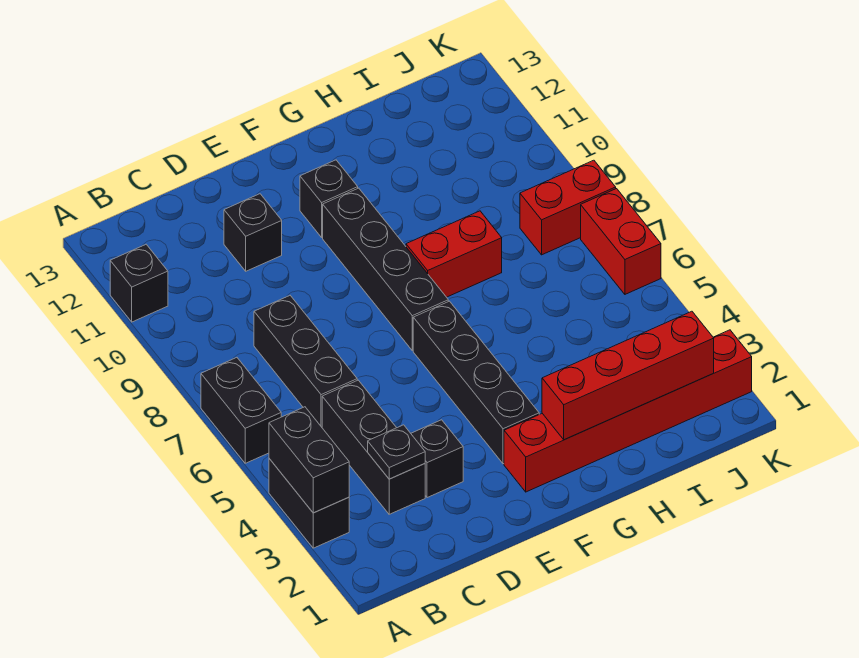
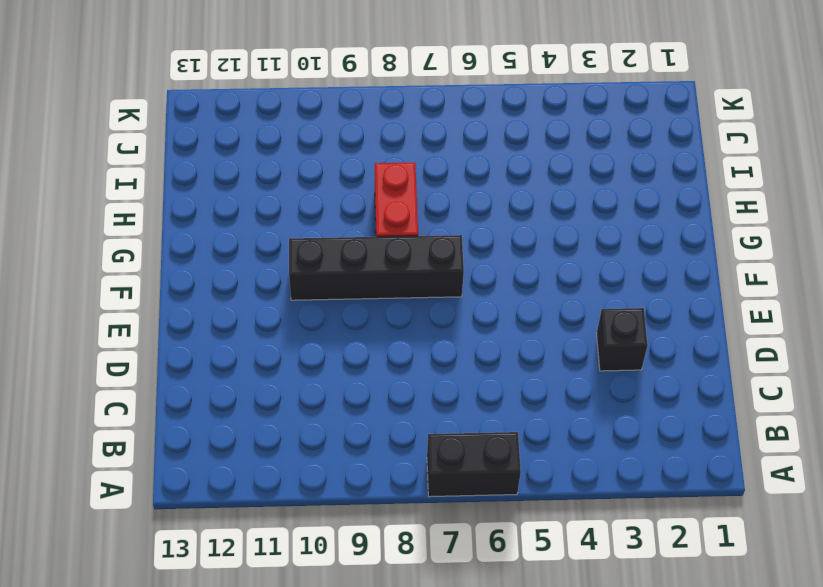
none -> black brick A3:A4 level 1
none -> black brick A11 level 1
none -> black brick C3:C5 level 1

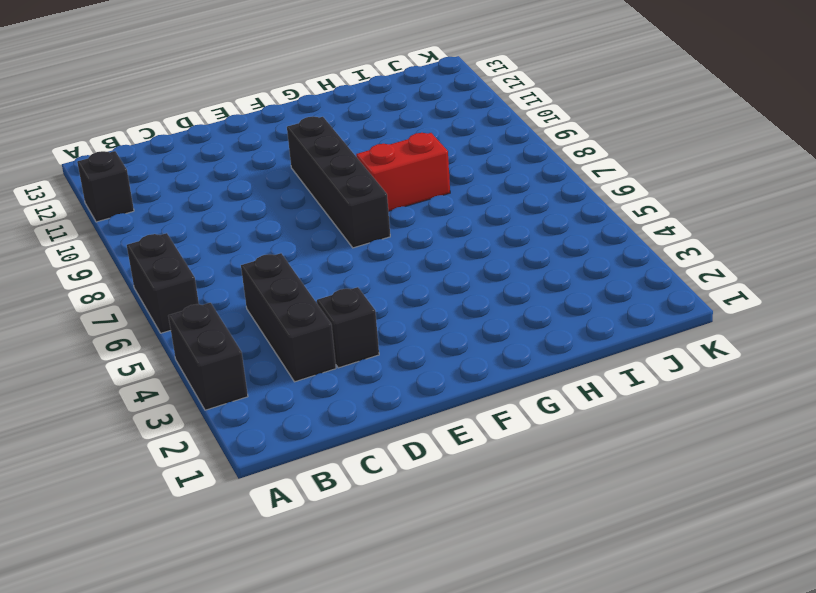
none -> black brick C6:C8 level 1
none -> black brick D11 level 1
none -> red brick F2:K2 level 1

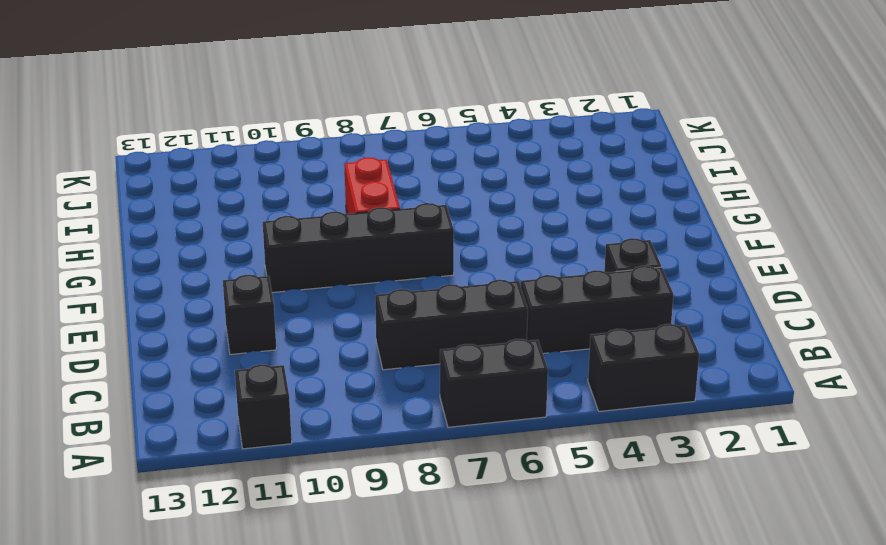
none -> red brick F2:K2 level 1
none -> black brick F3:F6 level 1
none -> black brick F11 level 1

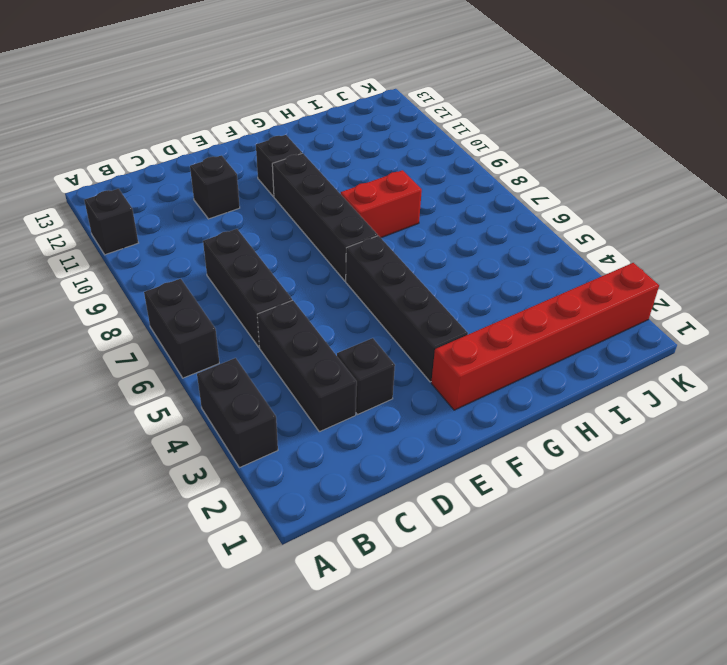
none -> red brick J8:K8 level 1
none -> red brick K6:K7 level 1
none -> black brick A3:A4 level 2

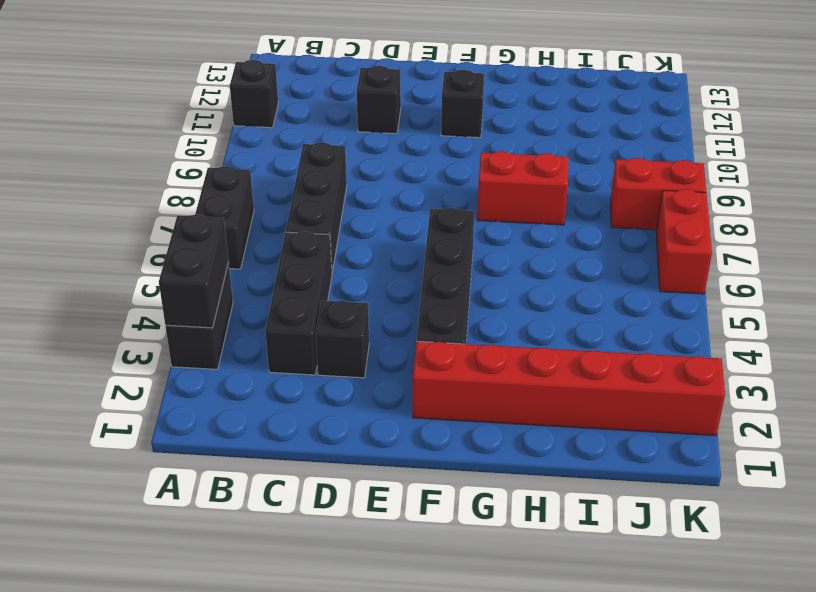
none -> black brick F7:F10 level 1
none -> black plate C3 level 2
none -> red brick G2:J2 level 2

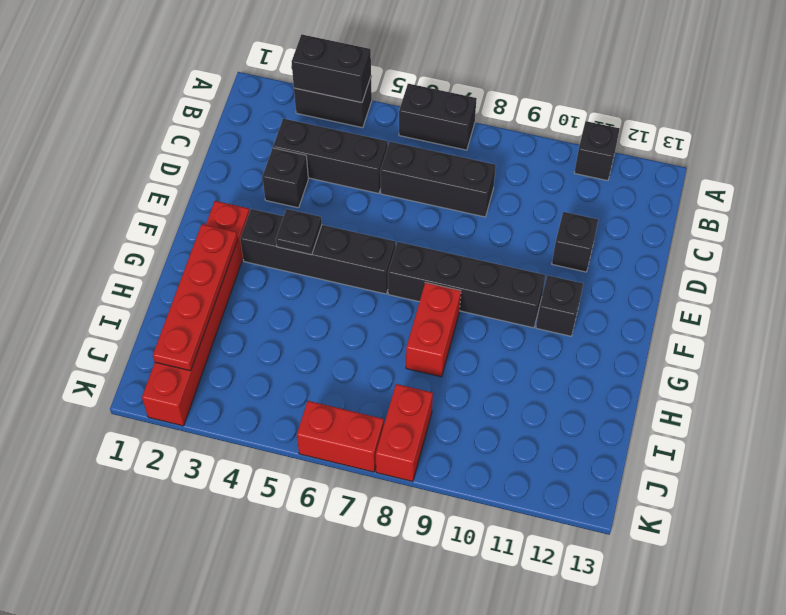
black plate F4 level 2 -> black plate C3 level 2
red plate G2:J2 level 2 -> red brick G2:J2 level 2

